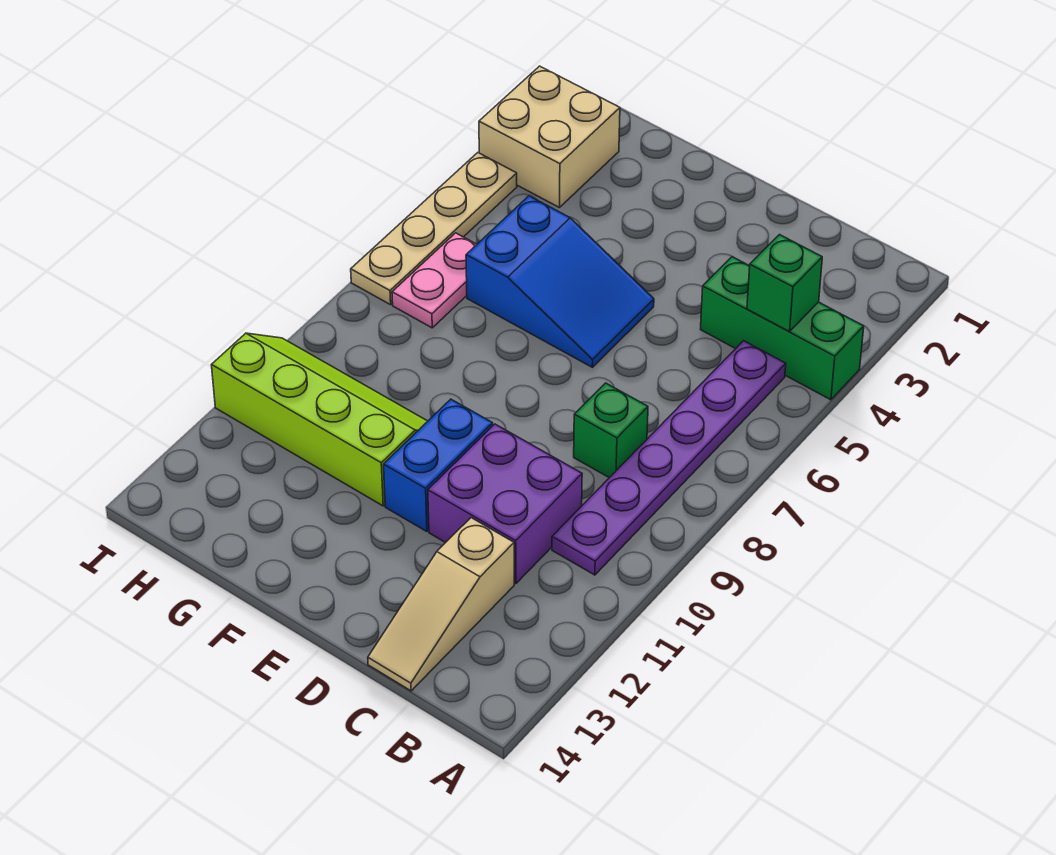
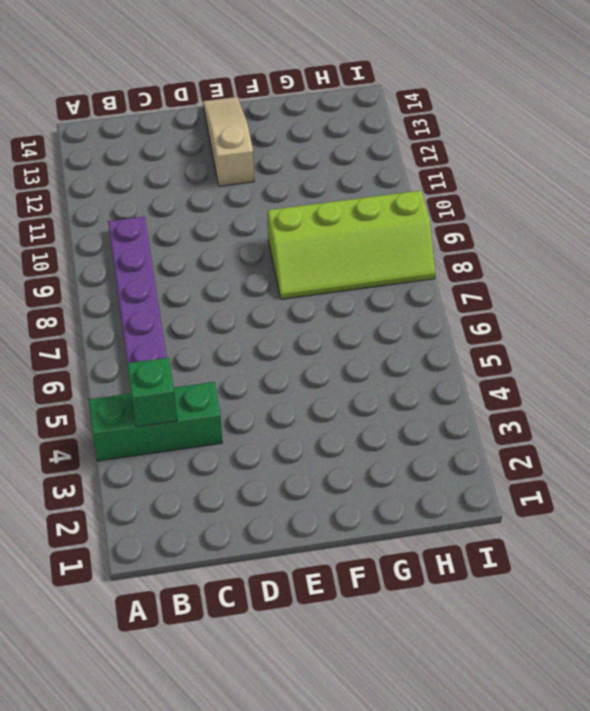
tan slope E12:E14 level 1 top 12 -> tan slope C12:C14 level 1 top 12
lime slope F8:I9 level 1 top 9 -> lime slope F10:I11 level 1 top 11
none -> green brick C8 level 1
none -> purple brick C10:D11 level 1
none -> blue slope E5:G6 level 1 top G

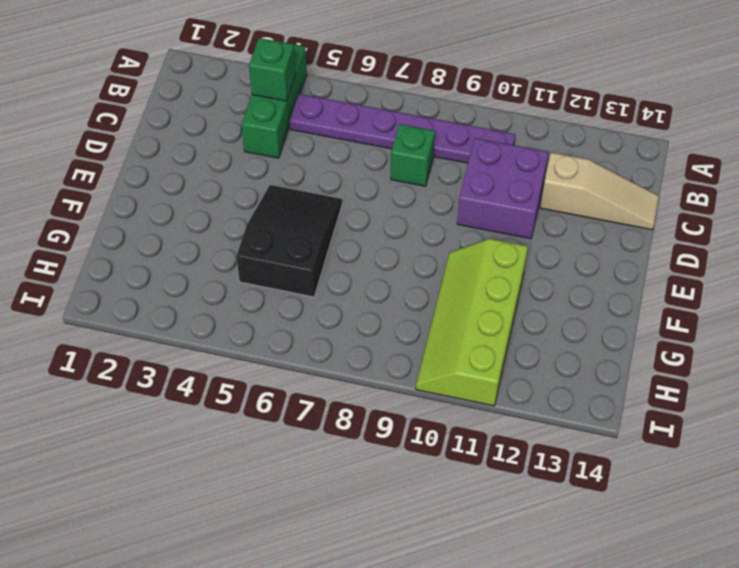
black slope E5:G6 level 1 top G -> blue slope E5:G6 level 1 top G
none -> blue brick E10:E11 level 1
none -> tan brick H2:I3 level 1
none -> pink plate H6:H7 level 1

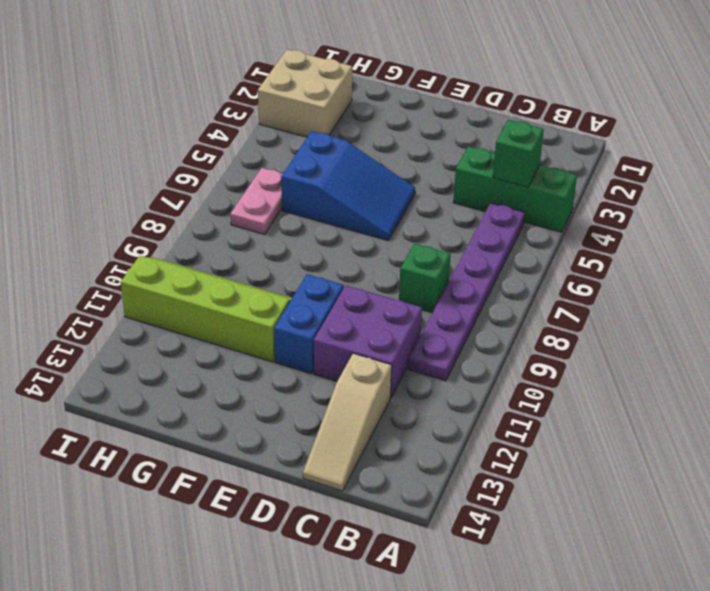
none -> tan plate I4:I7 level 1

